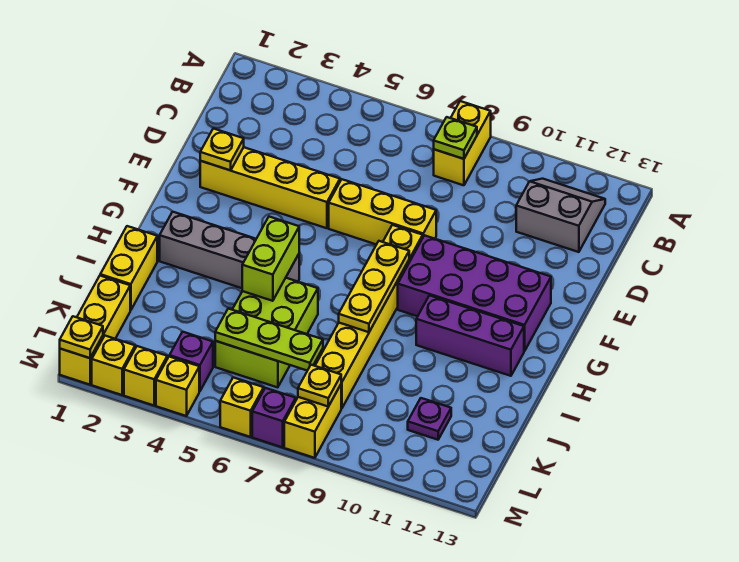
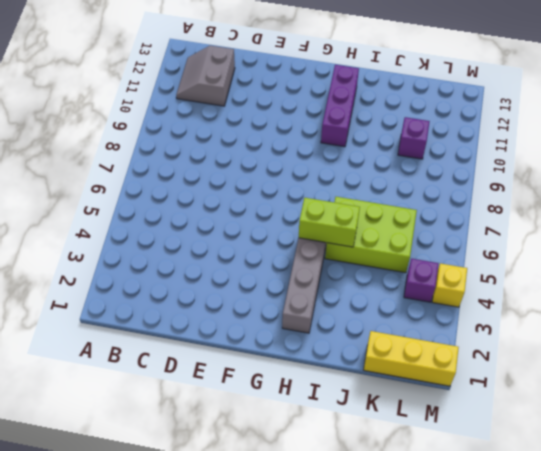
purple brick K10 level 1 -> purple brick M7 level 1
none -> yellow brick A8:B8 level 1
none -> yellow brick E2:E5 level 1
none -> yellow brick E6:E8 level 1

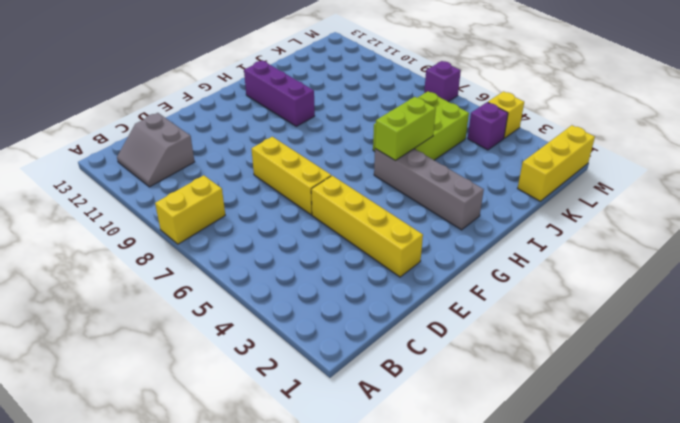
none -> yellow brick F8:K8 level 1
none -> purple brick F9:G12 level 1
none -> yellow brick I1:J1 level 1

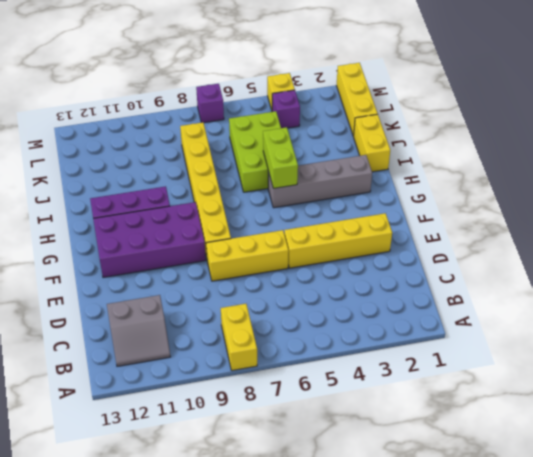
none -> purple plate K11 level 1
none -> yellow brick L8:M8 level 1
none -> yellow brick M2 level 1

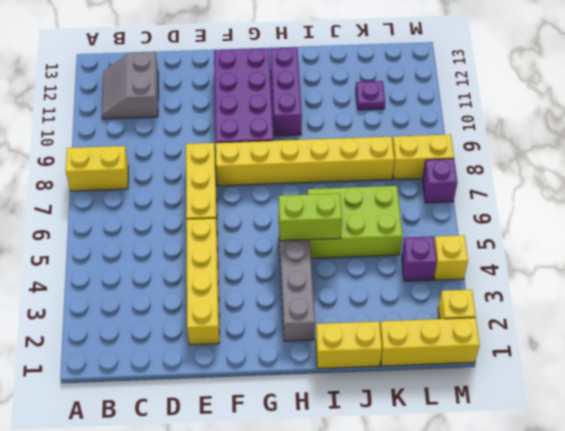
none -> yellow brick M3 level 1
none -> yellow brick M6 level 1
none -> lime plate B8 level 2

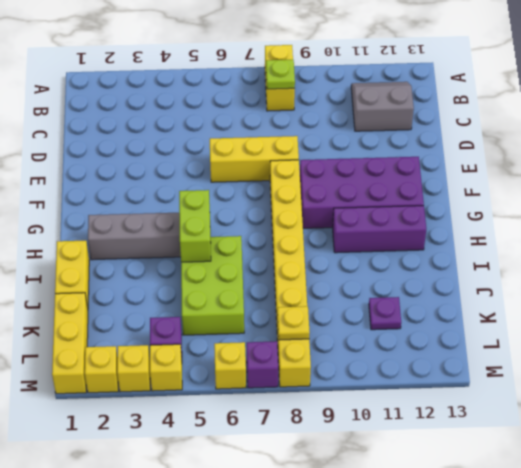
none -> yellow brick E2:E5 level 1
none -> yellow plate E2 level 2
none -> yellow plate G8:I8 level 2

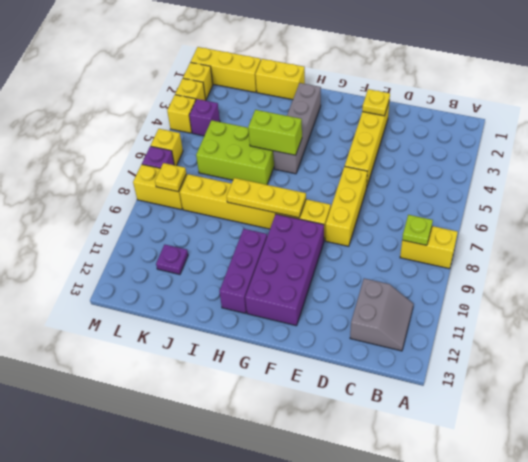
none -> lime plate K5:K7 level 2
none -> yellow plate M1 level 2

